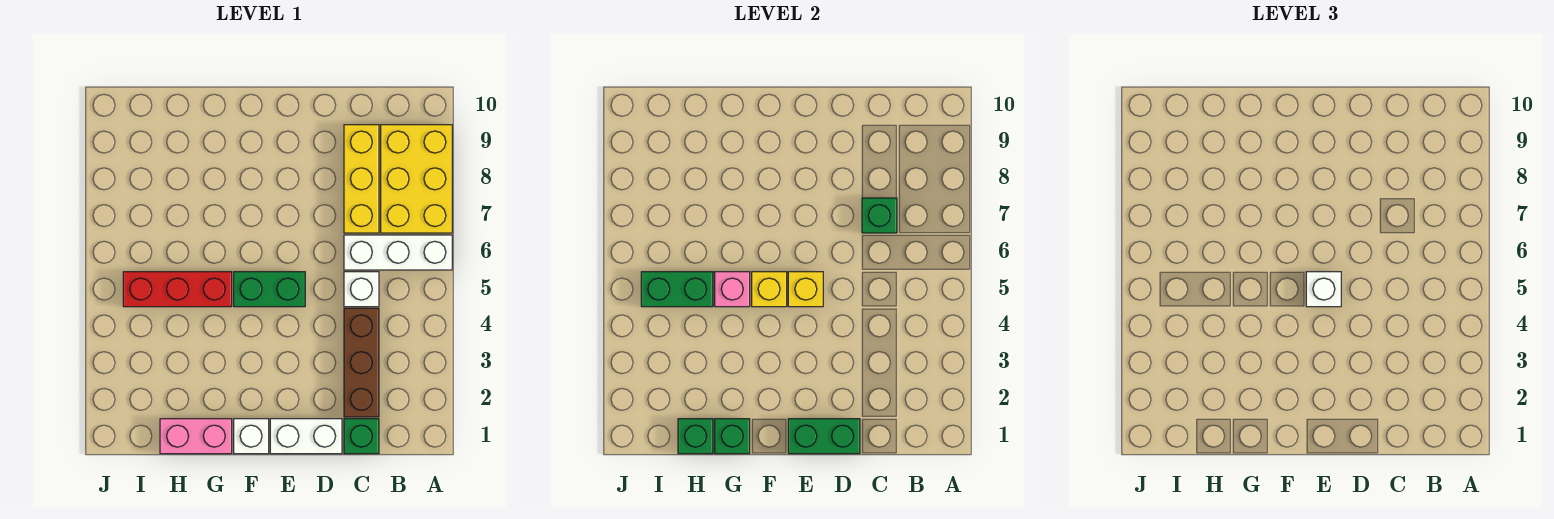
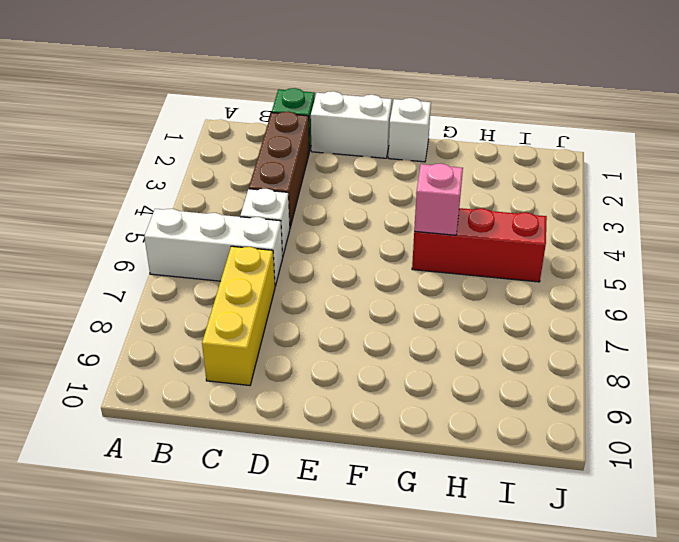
none -> yellow brick A7:B9 level 1
none -> green brick E5:F5 level 1
none -> pink brick G1:H1 level 1

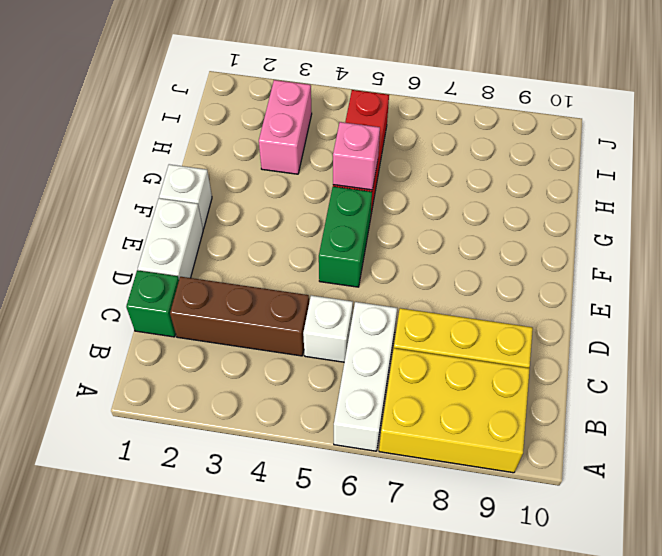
pink brick H3:I3 level 1 -> pink brick G1:H1 level 1
none -> green brick C7 level 2
none -> green brick D1:E1 level 2
none -> yellow brick E5 level 2

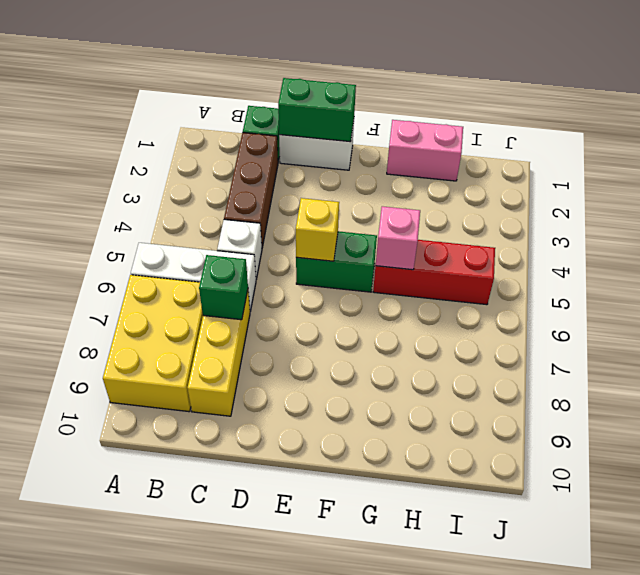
none -> white brick F1 level 1
none -> yellow brick F5 level 2
none -> green brick G1 level 2

